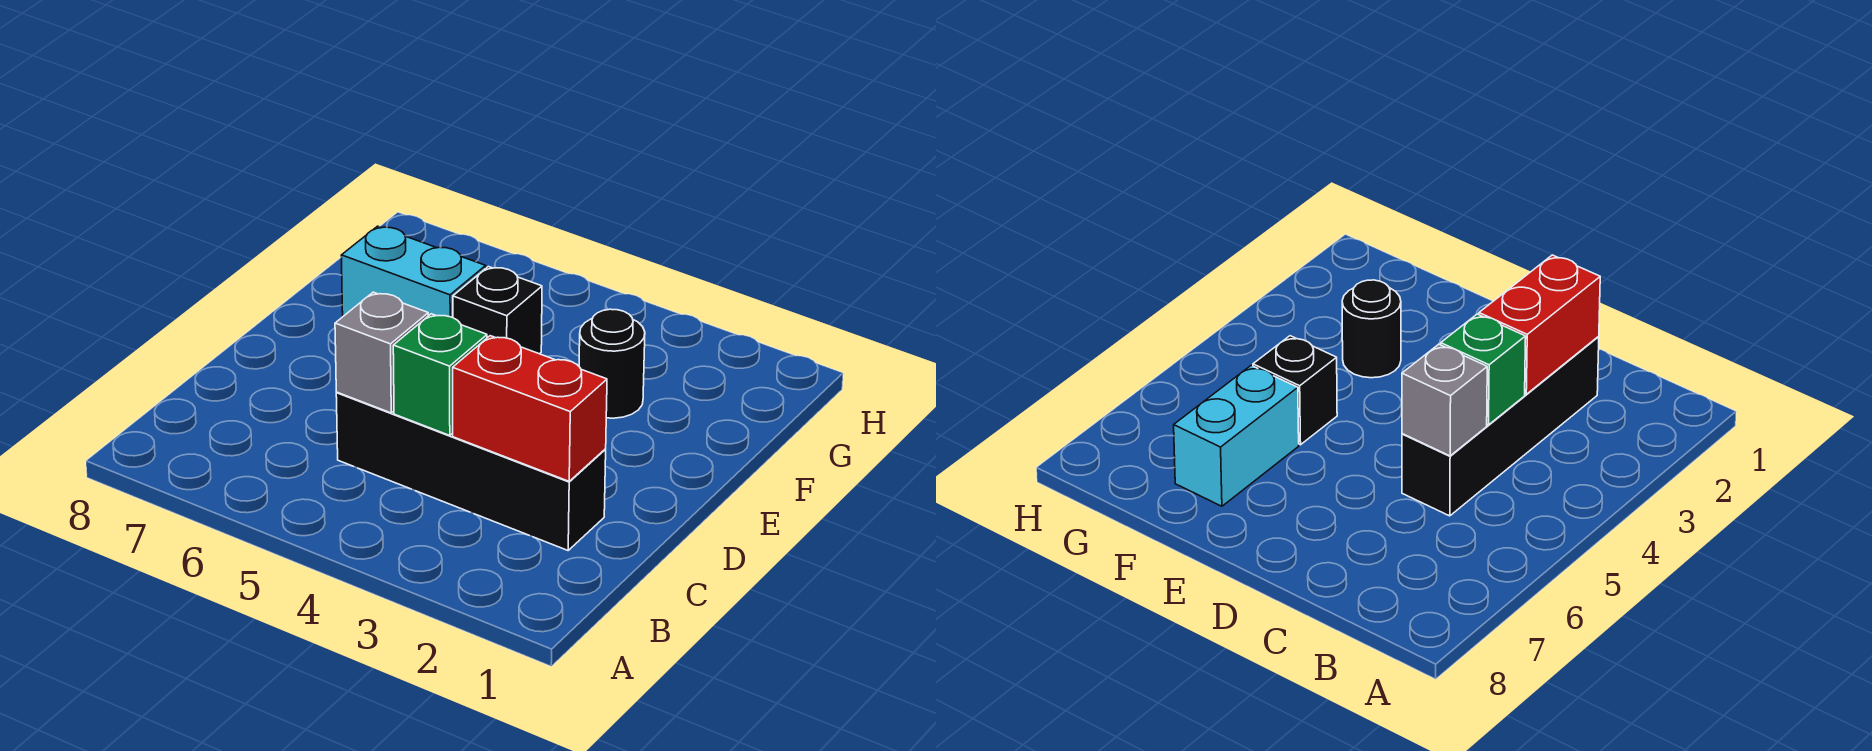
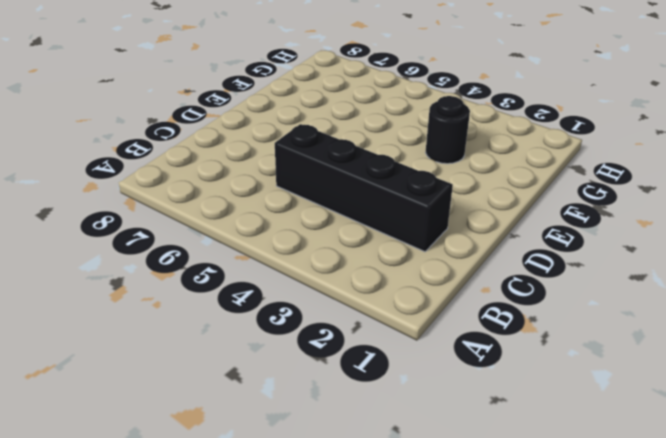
none -> black brick F5 level 1
none -> cyan brick F6:F7 level 1

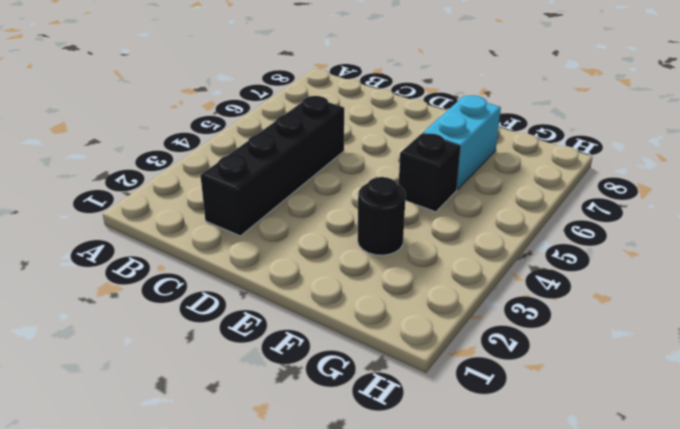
none -> red brick C2:C3 level 2
none -> green brick C4 level 2

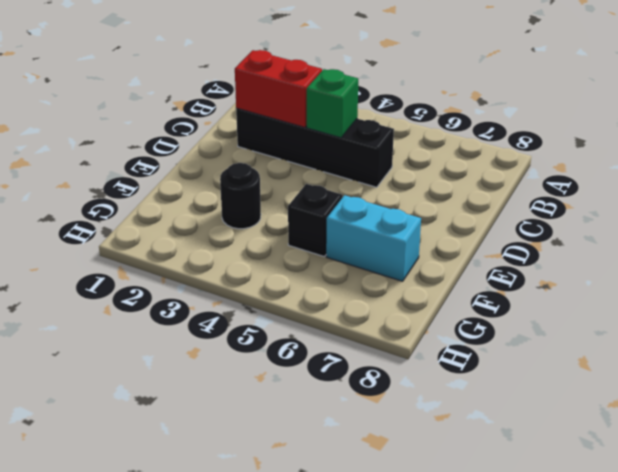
none -> grey brick C5 level 2

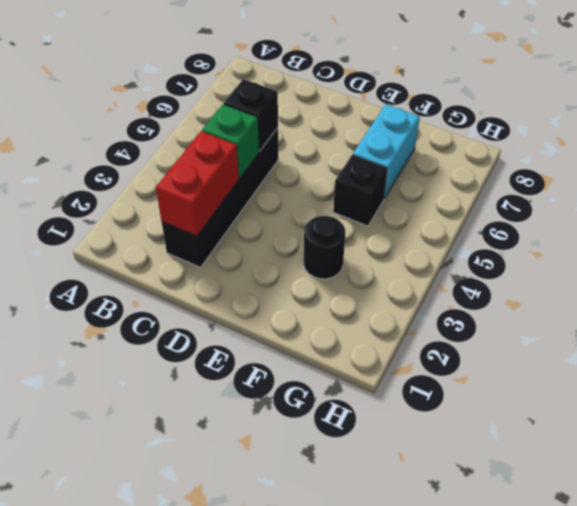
black brick C5 level 2 -> grey brick C5 level 2

